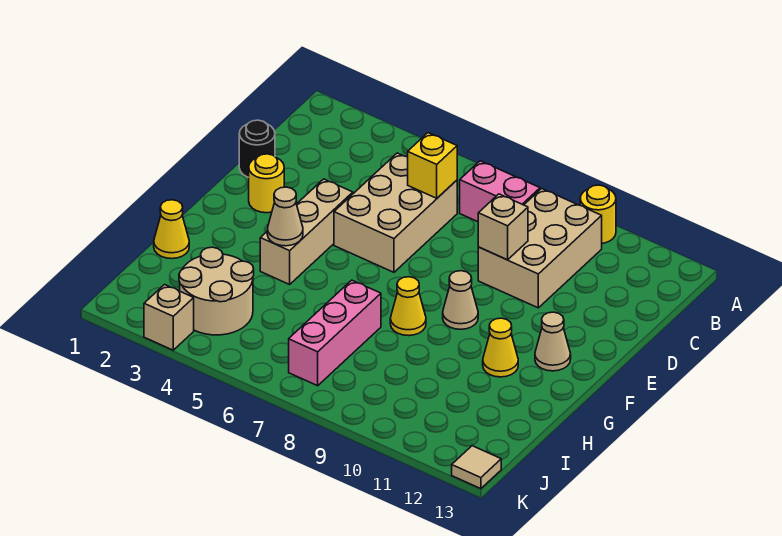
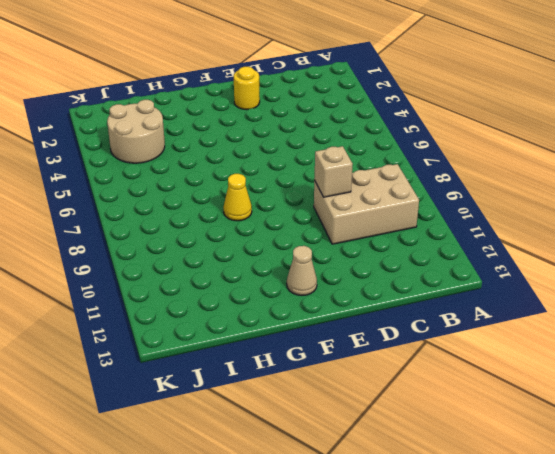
none -> yellow round brick A10 level 1
none -> pink brick B7:B8 level 1
none -> tan brick C5:E6 level 1

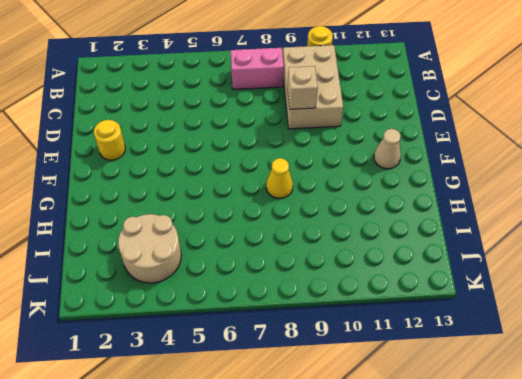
none -> tan brick C5:E6 level 1
none -> black round brick D1 level 1
none -> tan brick E4:G4 level 1

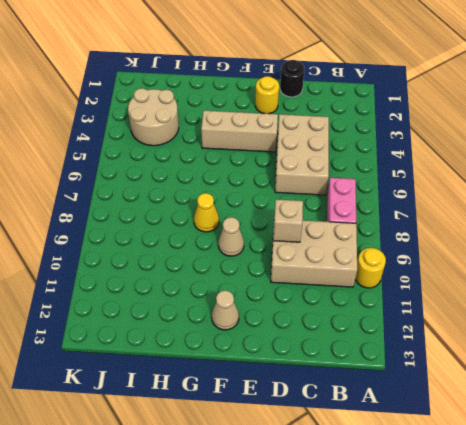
tan brick C4:D6 level 1 -> tan brick C5:E6 level 1
none -> yellow cone G11 level 1
none -> yellow cone H1 level 1
none -> pink brick H7:J7 level 1

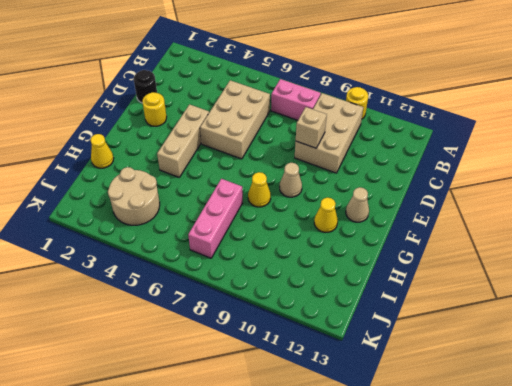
none -> tan brick K3 level 1
none -> tan tile K13 level 1
none -> yellow brick C6 level 2

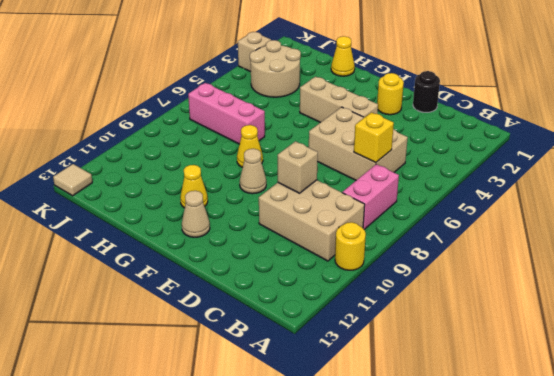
none -> tan cone G4 level 2

